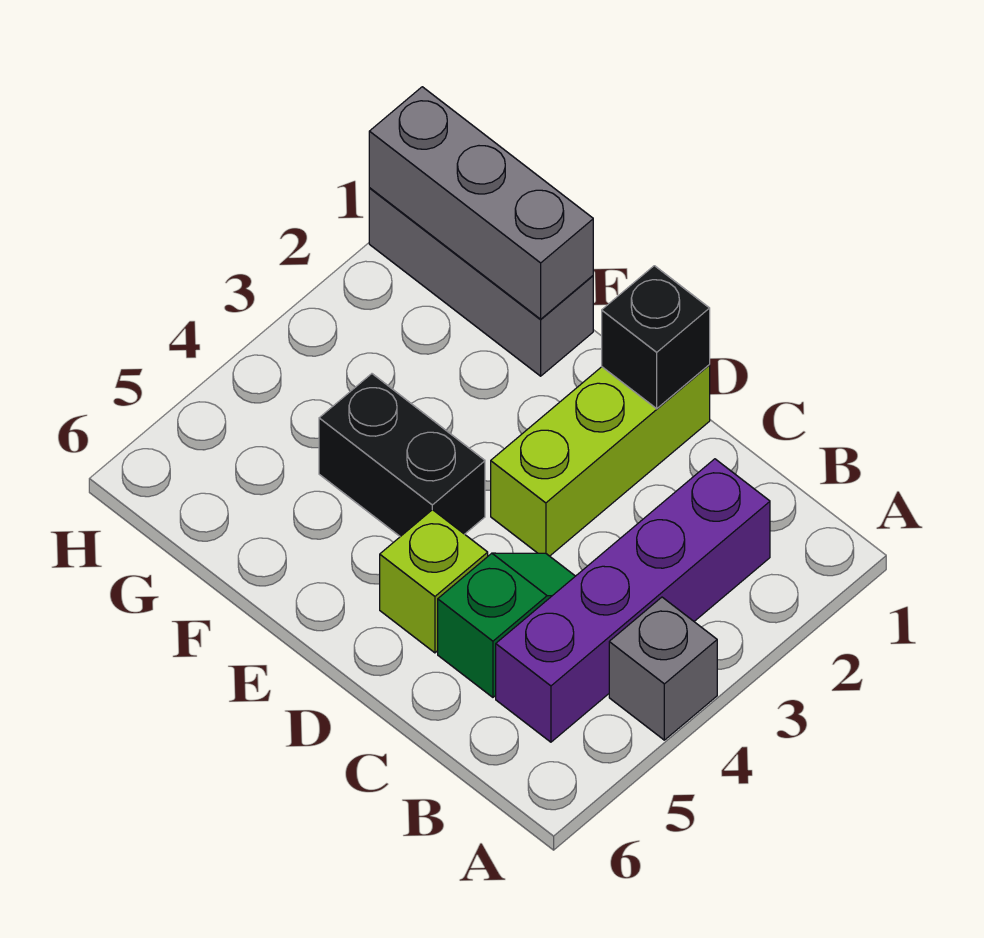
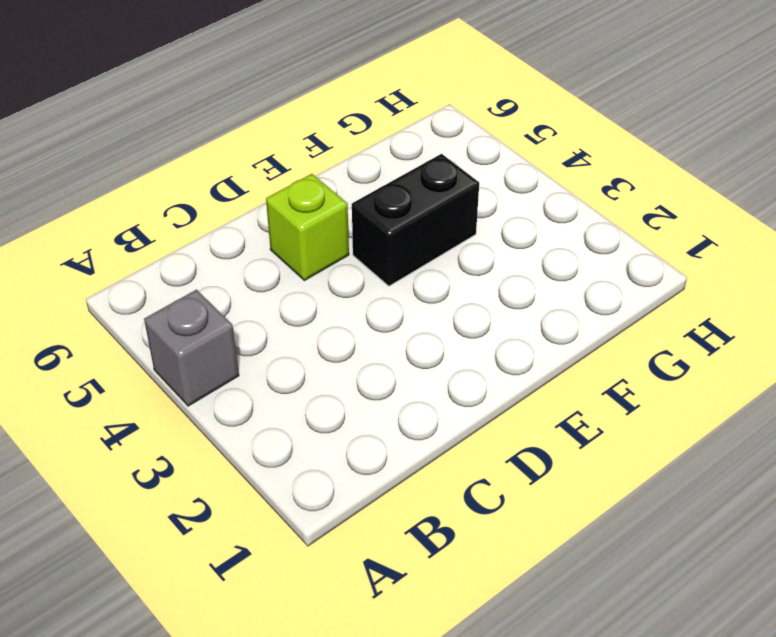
none -> purple brick B2:B5 level 1
none -> green slope C4:C5 level 1 top 5

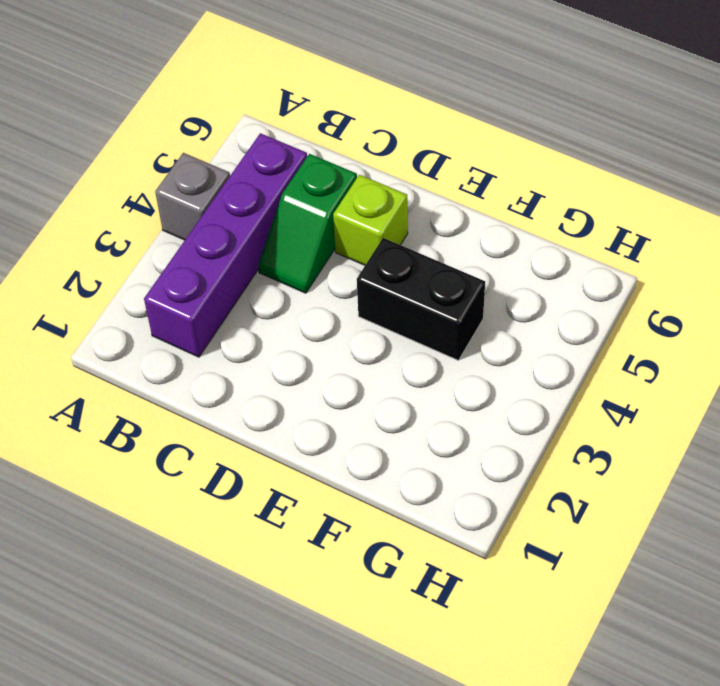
none -> lime brick D1:D3 level 1
none -> grey brick F1:H1 level 1

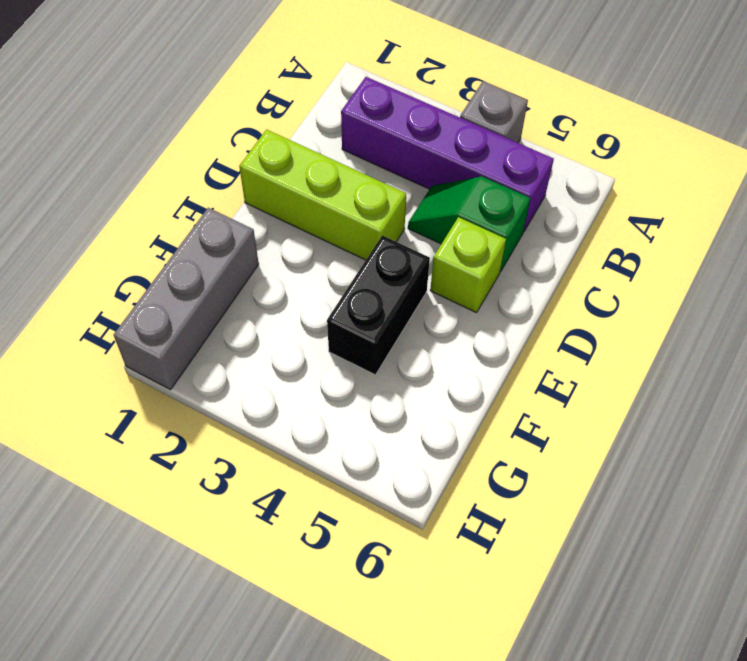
none -> black brick D1 level 2
none -> grey brick F1:H1 level 2

